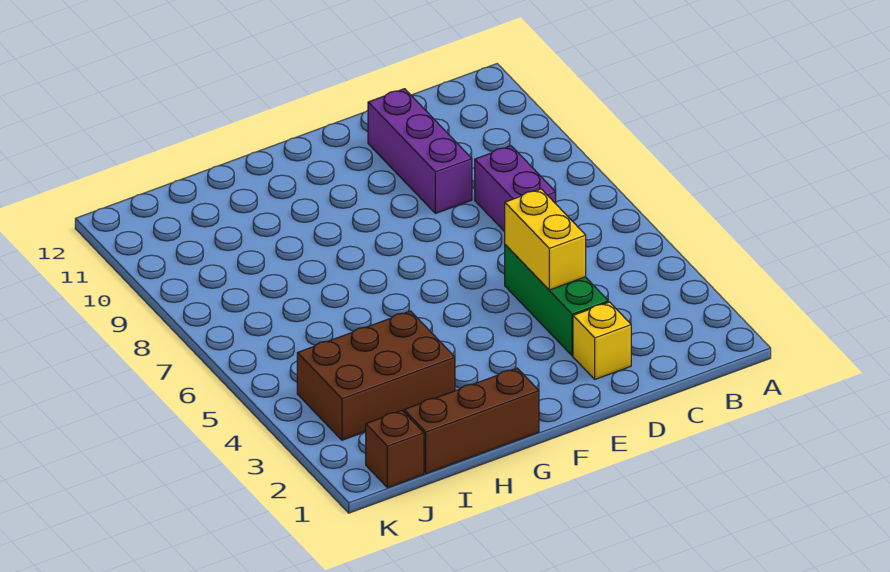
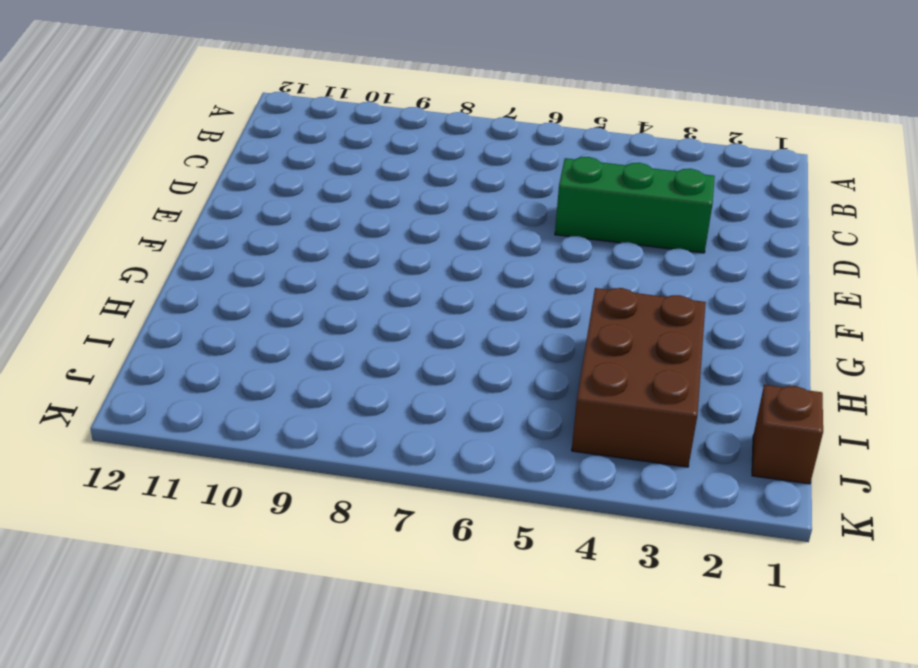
none -> purple brick C7:C8 level 1
none -> yellow brick D2 level 1

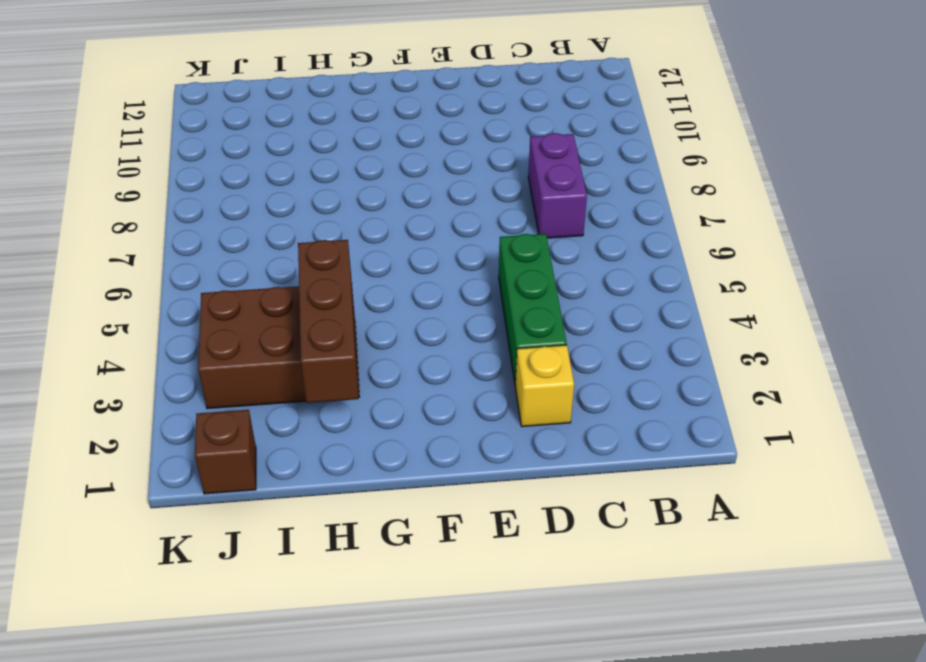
brown brick H2:H4 level 2 -> brown brick G1:I1 level 1
none -> purple brick D9:D11 level 1
none -> yellow brick D4:D5 level 2

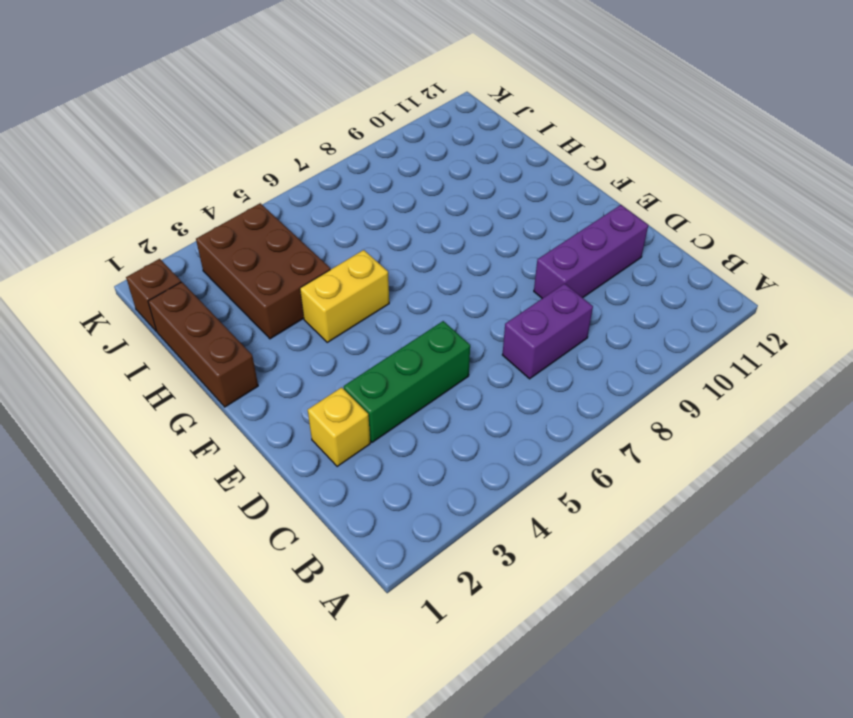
yellow brick G4:G5 level 1 -> yellow brick D4:D5 level 2

